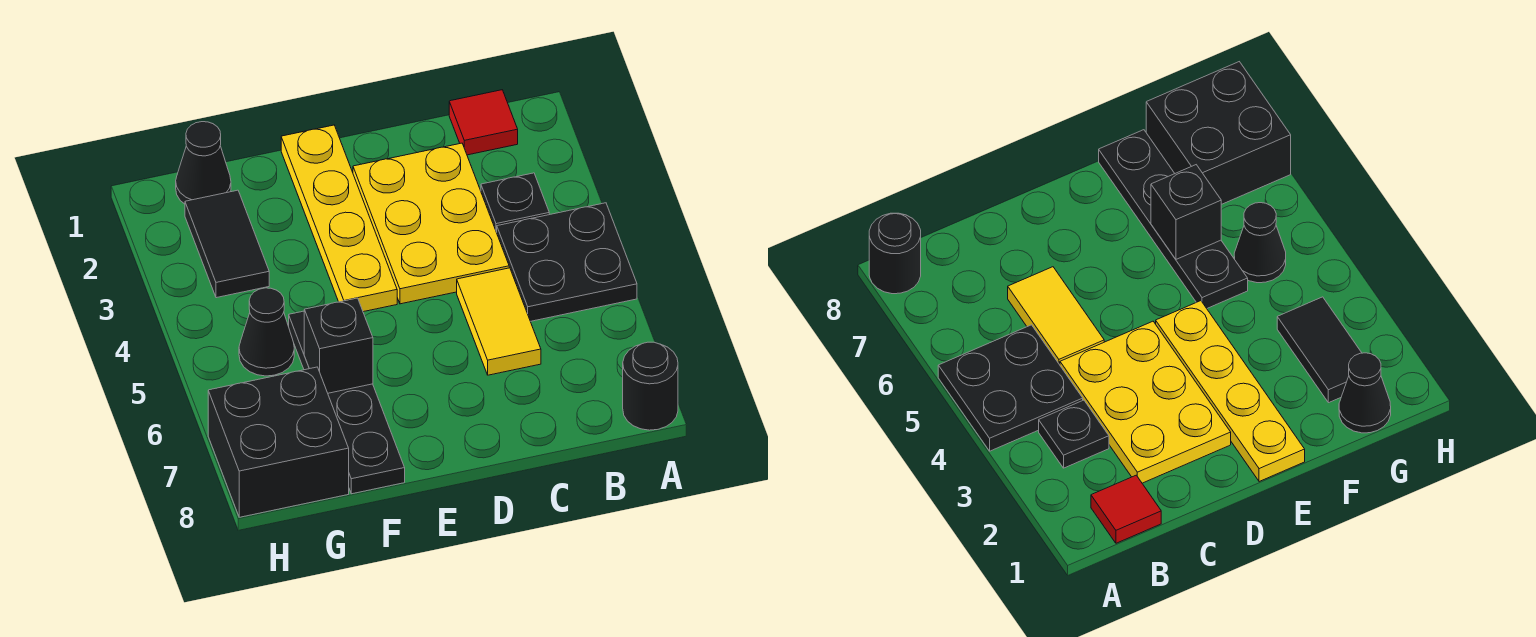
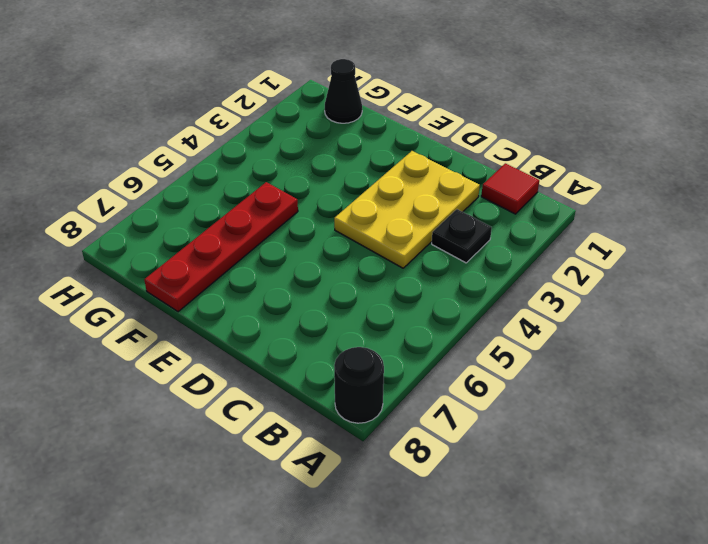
red plate F5:F8 level 1 -> black plate F5:F8 level 1
none -> black plate A4:B5 level 1
none -> yellow tile C5:C6 level 1
none -> yellow plate E1:E4 level 1

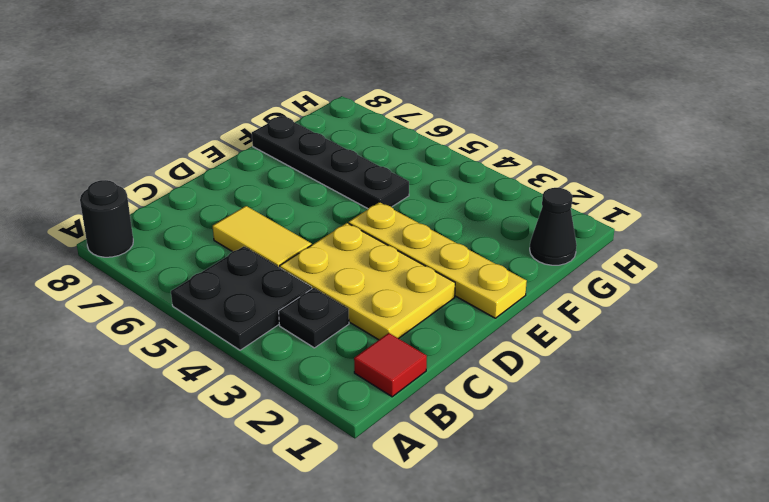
none -> black tile G2:G3 level 1
none -> black cone G5 level 1
none -> black brick G7:H8 level 1

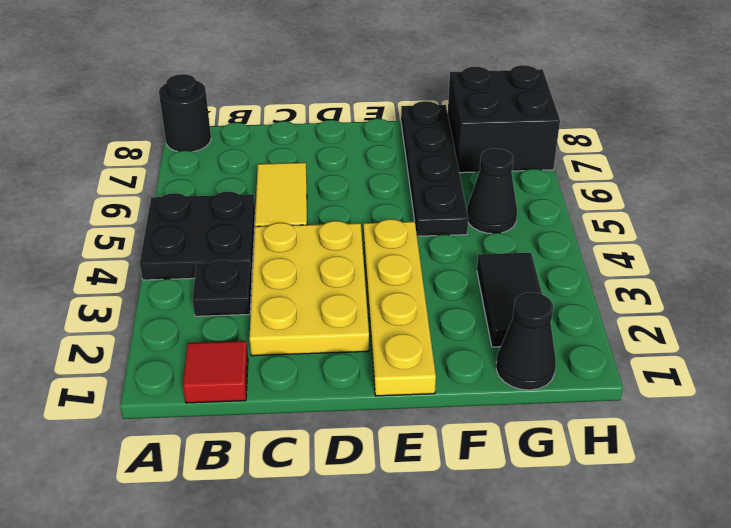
none -> black brick F6 level 2

